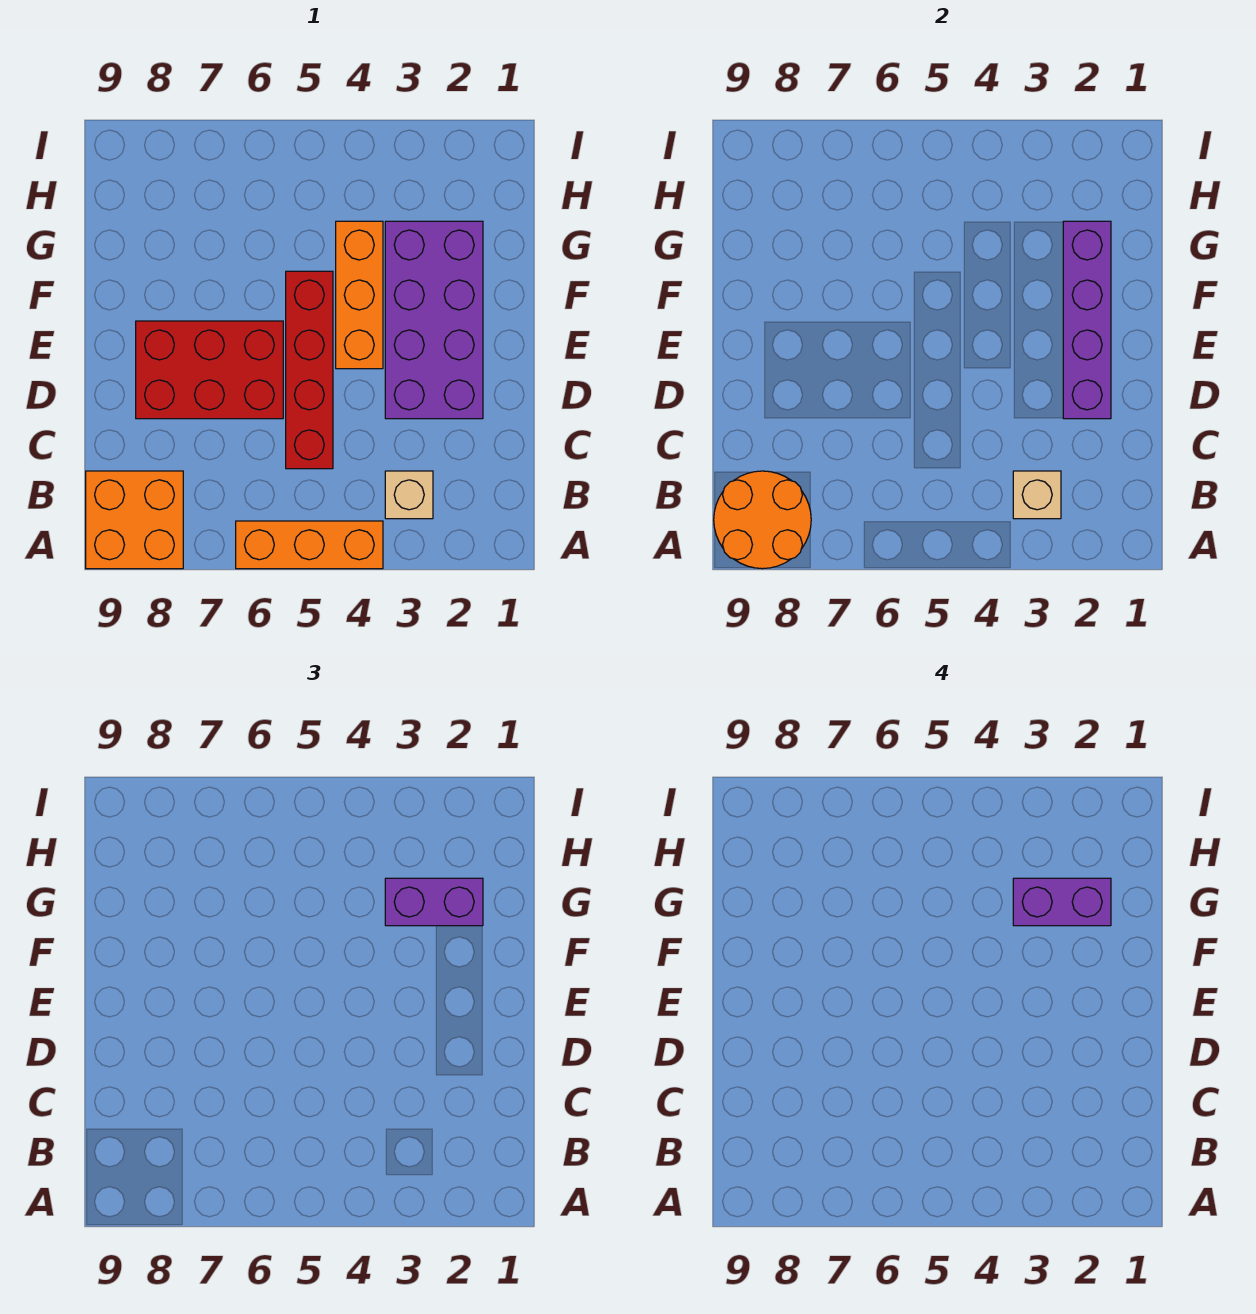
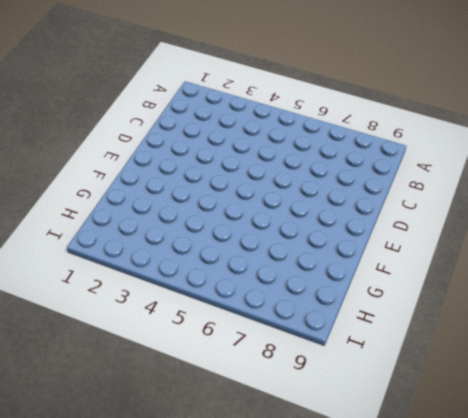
none -> orange brick A4:A6 level 1
none -> orange brick A8:B9 level 1
none -> tan brick B3 level 1

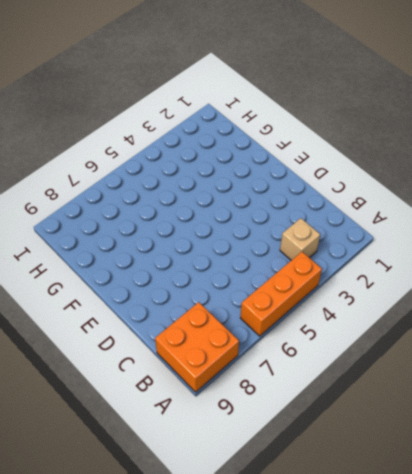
none -> red brick C5:F5 level 1
none -> purple brick D2:G3 level 1
none -> red brick D6:E8 level 1

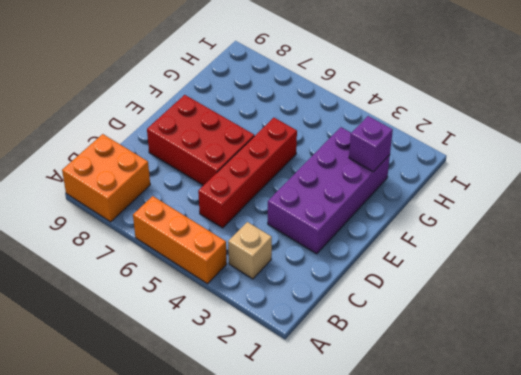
purple brick G2 level 2 -> purple brick D2:G2 level 2
none -> orange brick E4:G4 level 1
none -> orange round brick A8:B9 level 2
none -> tan brick B3 level 2

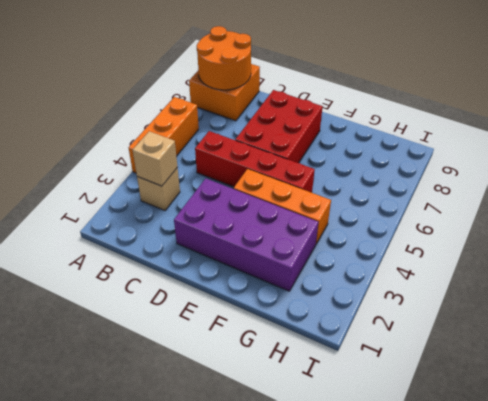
none -> purple brick D2:G2 level 2
none -> purple brick G2:G3 level 3
none -> purple brick G2:G3 level 4

